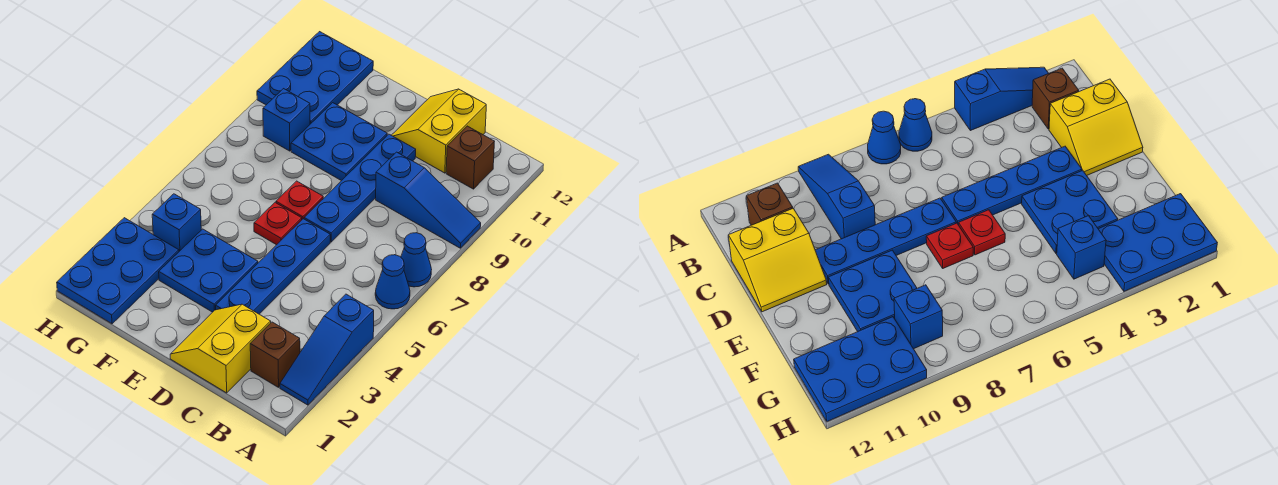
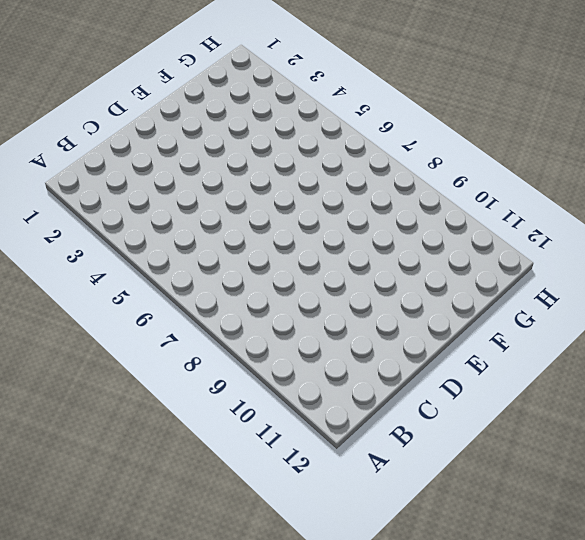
none -> blue slope A2:A4 level 1 top 4
none -> blue cone A6 level 1
none -> blue cone A7 level 1

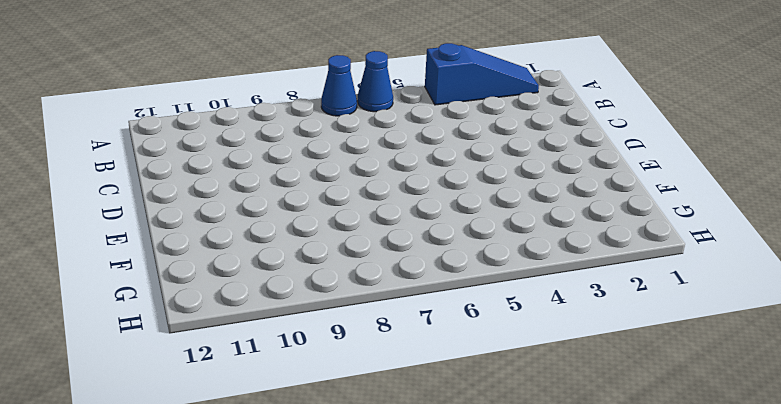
none -> blue slope A9:C9 level 1 top C
none -> brown brick B2 level 1
none -> brown brick B11 level 1

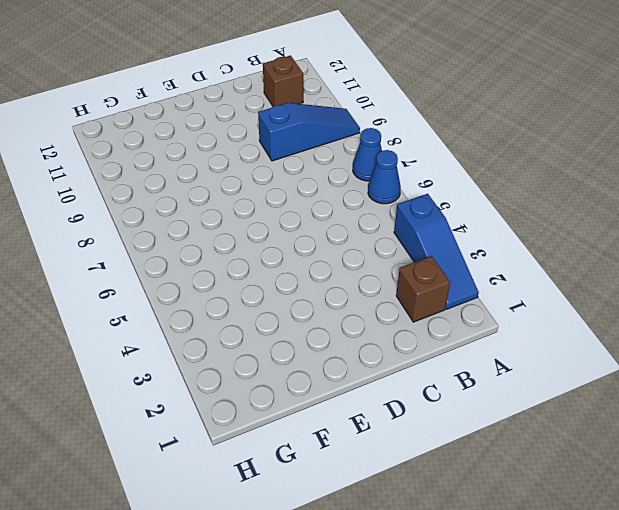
none -> yellow slope C1:D2 level 1 top C
none -> yellow slope C11:D12 level 1 top C
none -> blue plate D3:D6 level 1

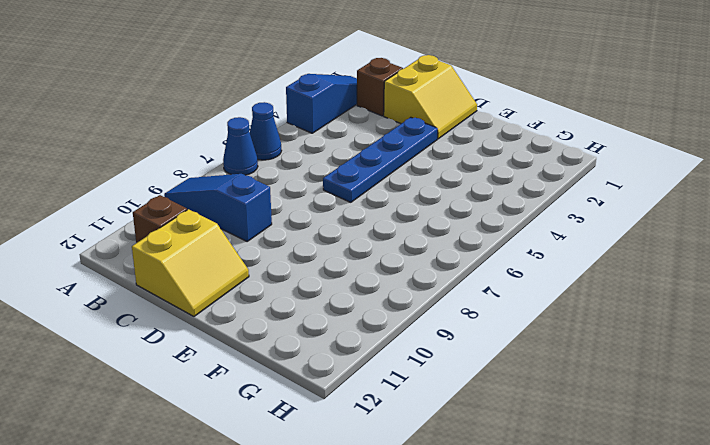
none -> blue plate D7:D10 level 1
none -> blue plate E3:F4 level 1
none -> red plate E6 level 1

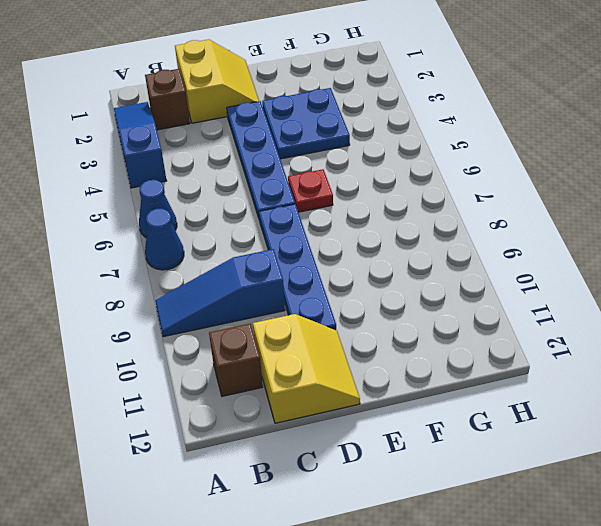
none -> red plate E7 level 1
none -> blue plate E9:F10 level 1
none -> blue plate G1:H3 level 1

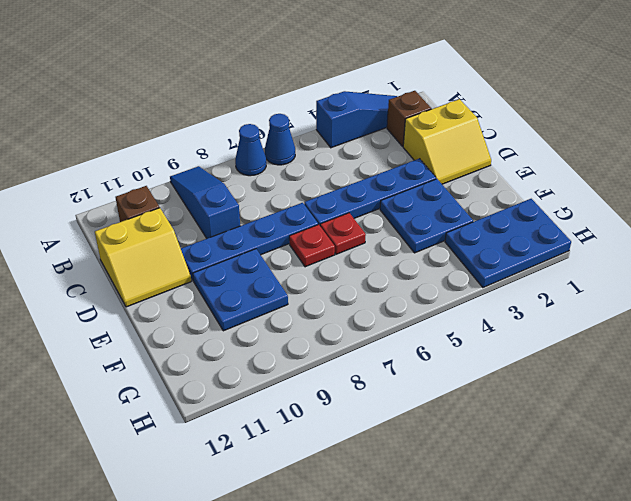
none -> blue brick G4 level 1
none -> blue brick G9 level 1
none -> blue plate G10:H12 level 1

